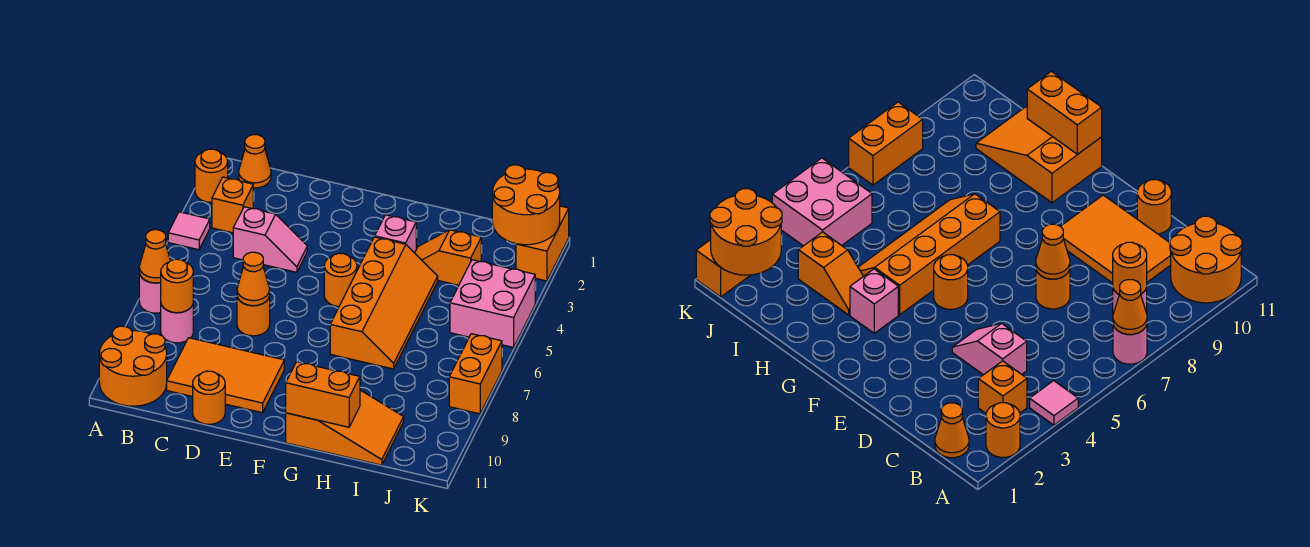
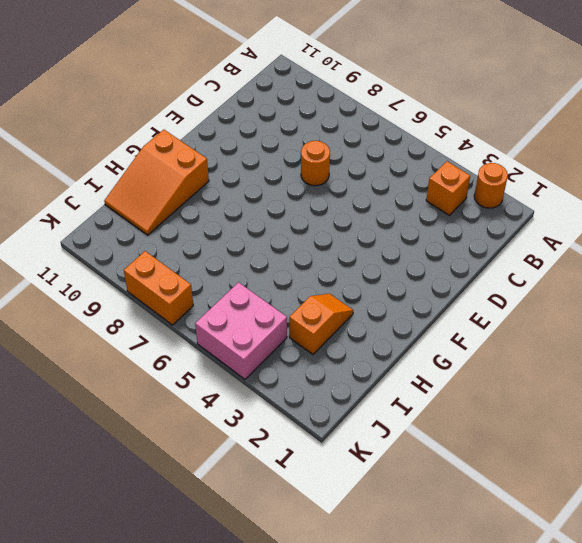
none -> pink tile A4 level 1
none -> pink round brick A7 level 1
none -> orange round brick A10:B11 level 1

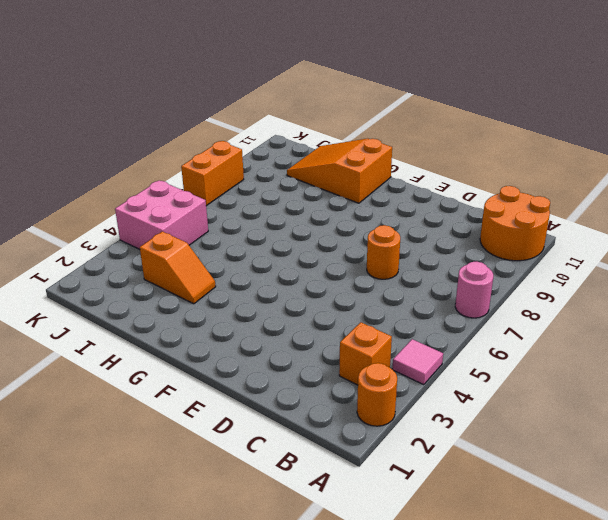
none -> orange cone B1 level 1
none -> pink round brick B8 level 1
none -> pink slope C4:D4 level 1 top C

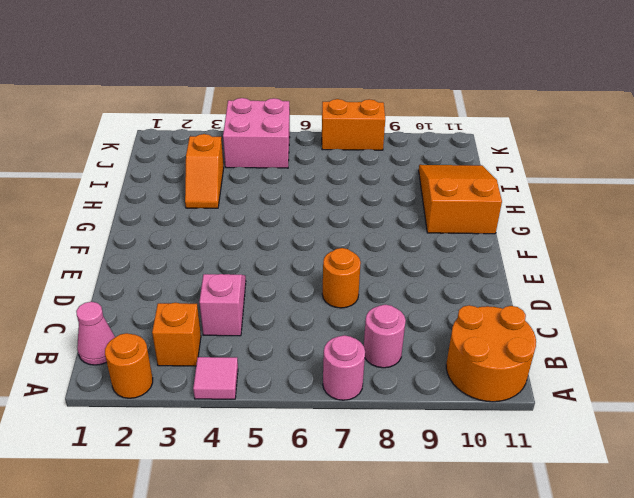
pink cone B1 level 1 -> orange cone B1 level 1
none -> orange tile C9:E10 level 1
none -> orange round brick D11 level 1
none -> orange round brick F5 level 1

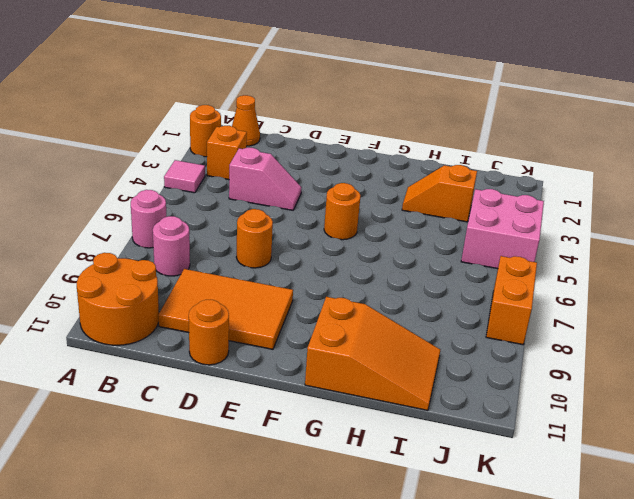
none -> pink brick G3 level 1
none -> orange slope G4:H7 level 1 top G
none -> orange brick K1:K2 level 1

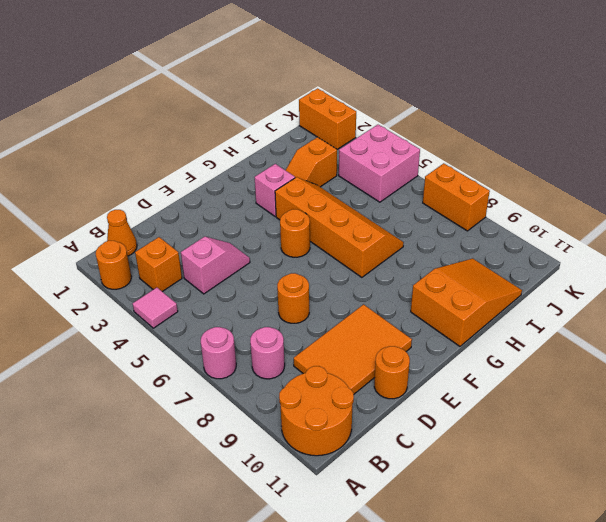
none -> orange cone A7 level 2
none -> orange round brick B8 level 2
none -> orange cone D7 level 2

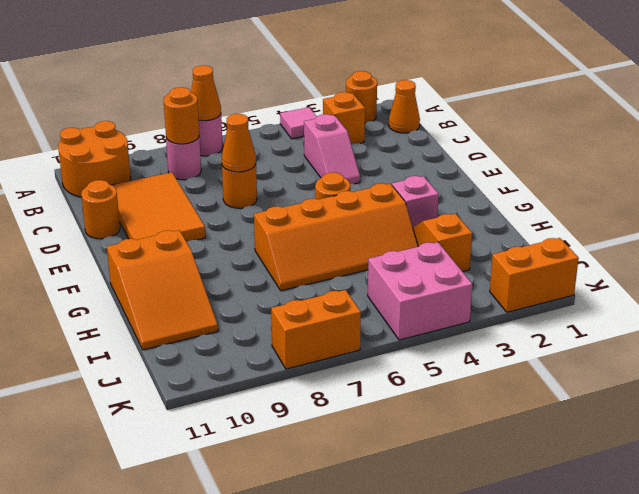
none -> orange brick G11:H11 level 2
none -> orange round brick J1:K2 level 2

